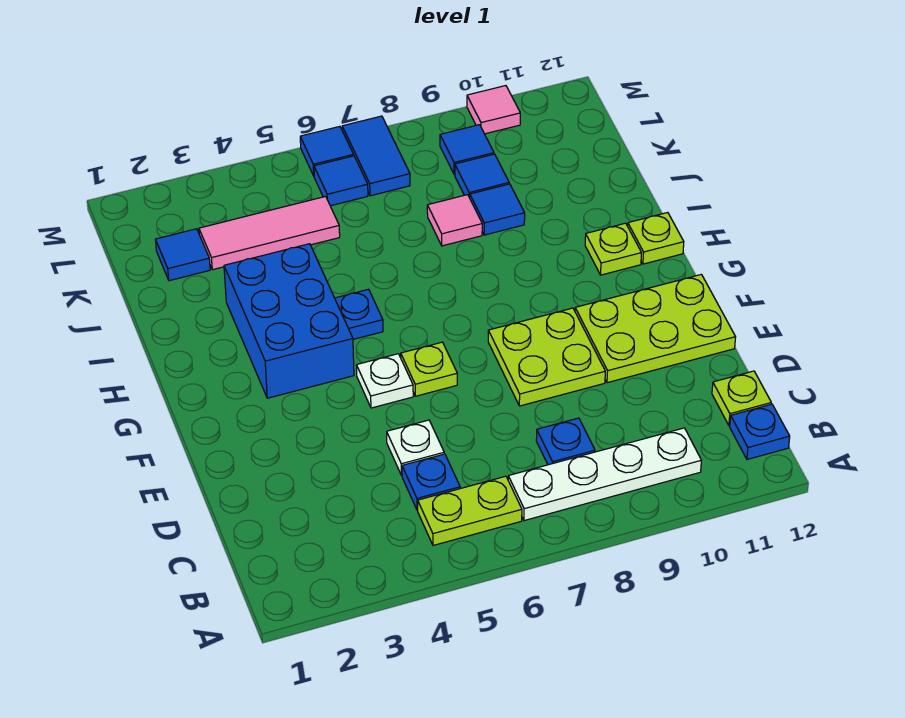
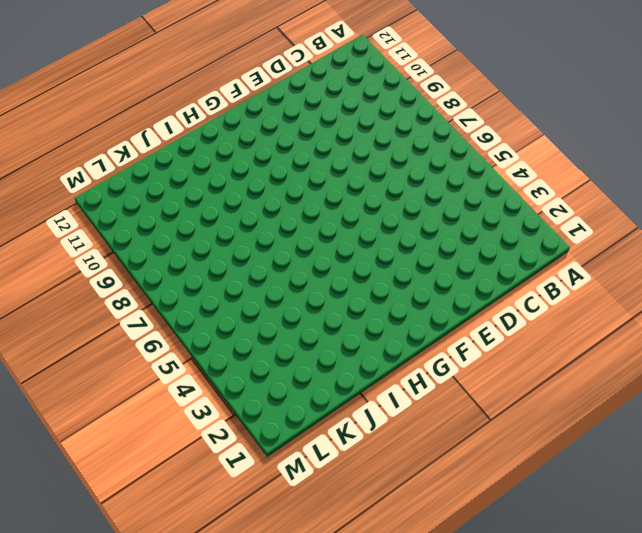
none -> lime plate B5:B6 level 1
none -> white plate B7:B10 level 1
none -> blue plate B12 level 1

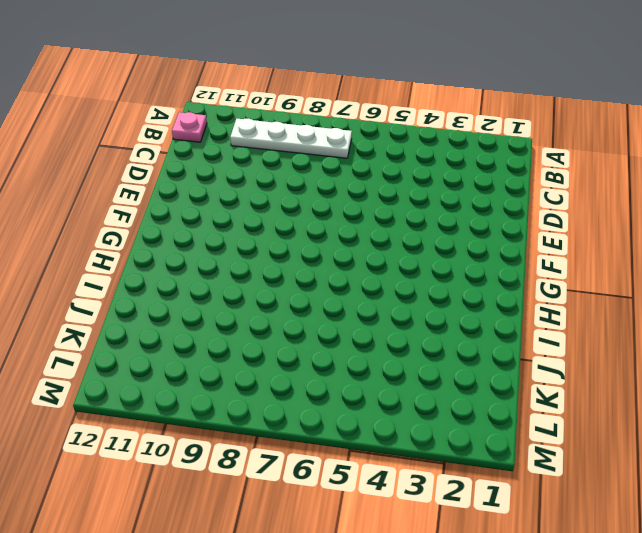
pink plate B12 level 1 -> blue plate B12 level 1
none -> lime plate B5:B6 level 1
none -> blue plate C5 level 1
none -> blue plate C8 level 1

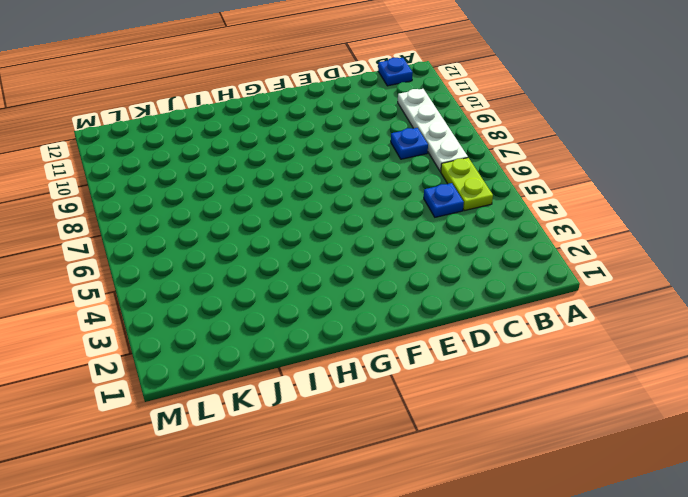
none -> lime plate C12 level 1
none -> white plate D5 level 1
none -> lime plate E8:F9 level 1

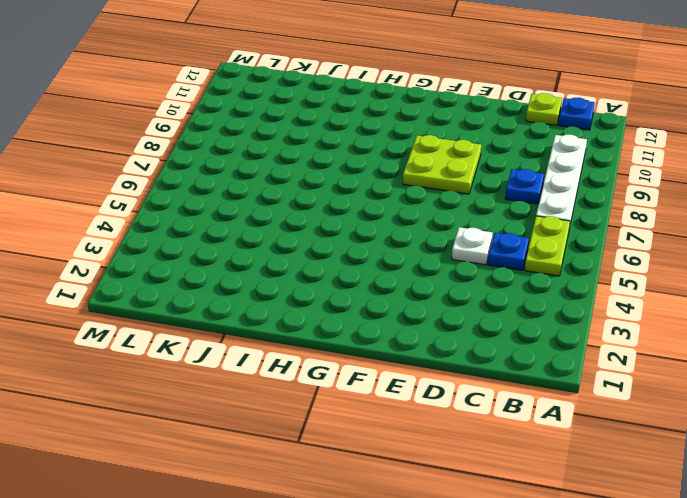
none -> lime plate E10:F12 level 1
none -> white plate F5 level 1
none -> lime plate F6 level 1

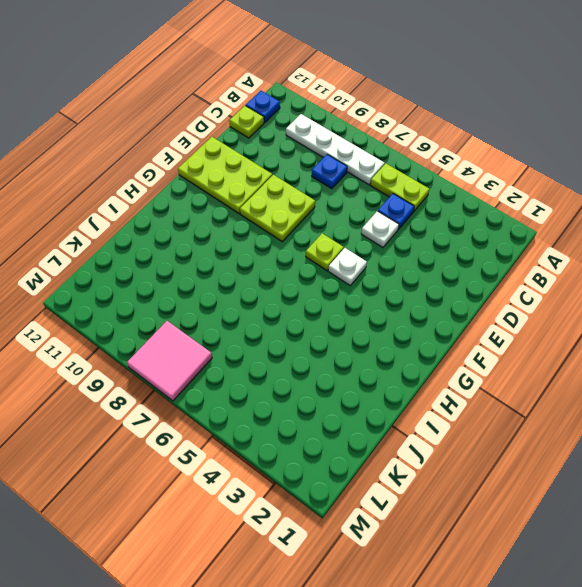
pink tile L7:M8 level 1 -> blue tile L7:M7 level 1
none -> blue brick G3:I4 level 1
none -> blue plate H5 level 1
none -> lime plate H11 level 1

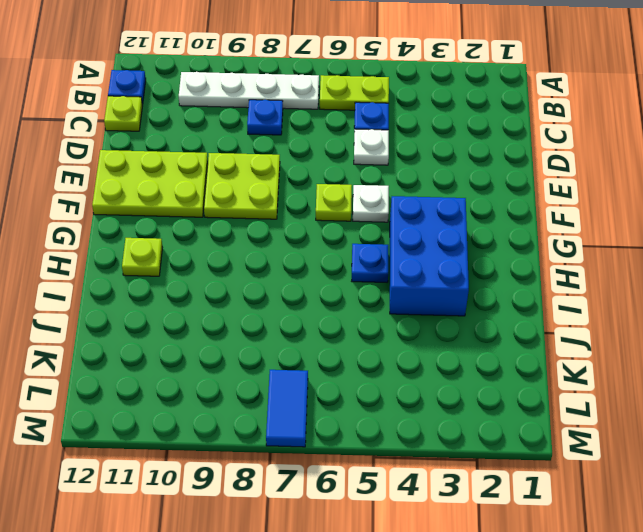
none -> lime plate H12 level 1
none -> pink tile J8 level 1
none -> blue tile J9 level 1

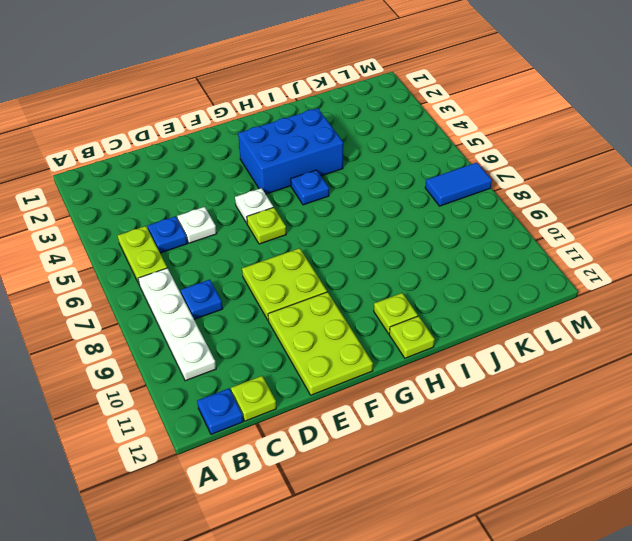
none -> pink tile J8 level 1
none -> blue tile J9 level 1
none -> blue tile K2 level 1

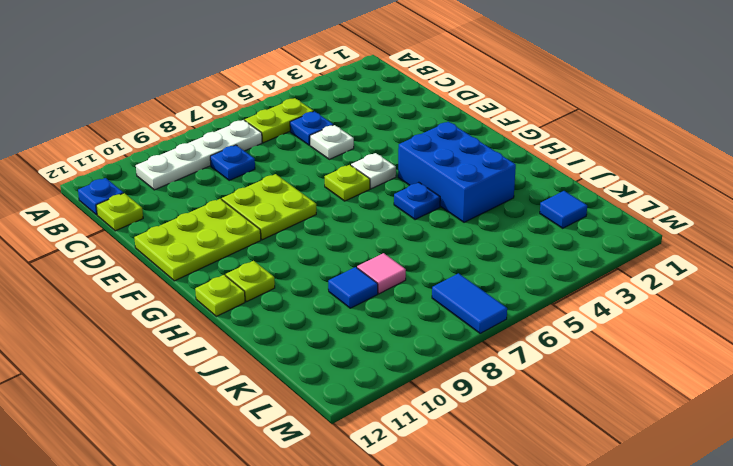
none -> pink tile K3:K5 level 1
none -> blue tile K9 level 1
none -> blue tile L6 level 1

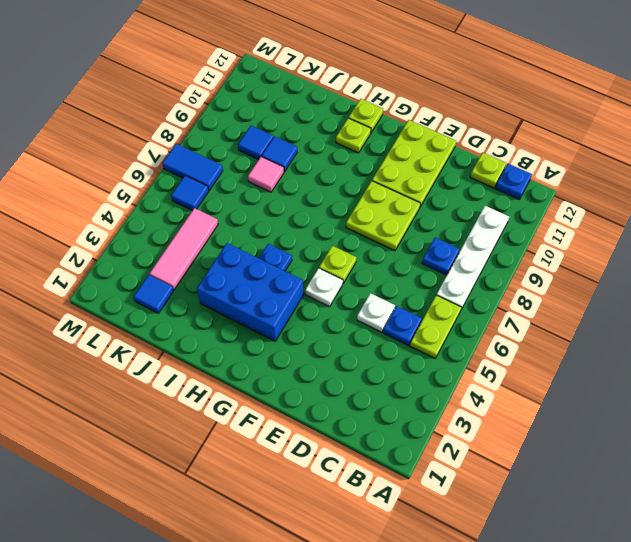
none -> blue tile L9 level 1
none -> blue tile M6 level 1
none -> pink tile M10 level 1

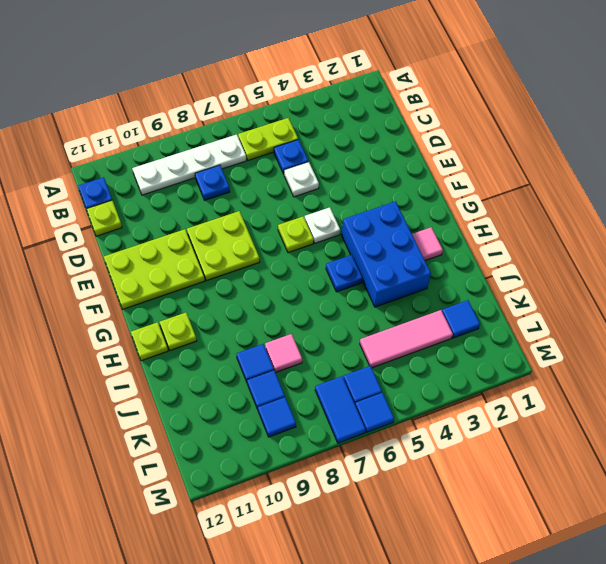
pink tile H2 level 1 -> pink tile M10 level 1

